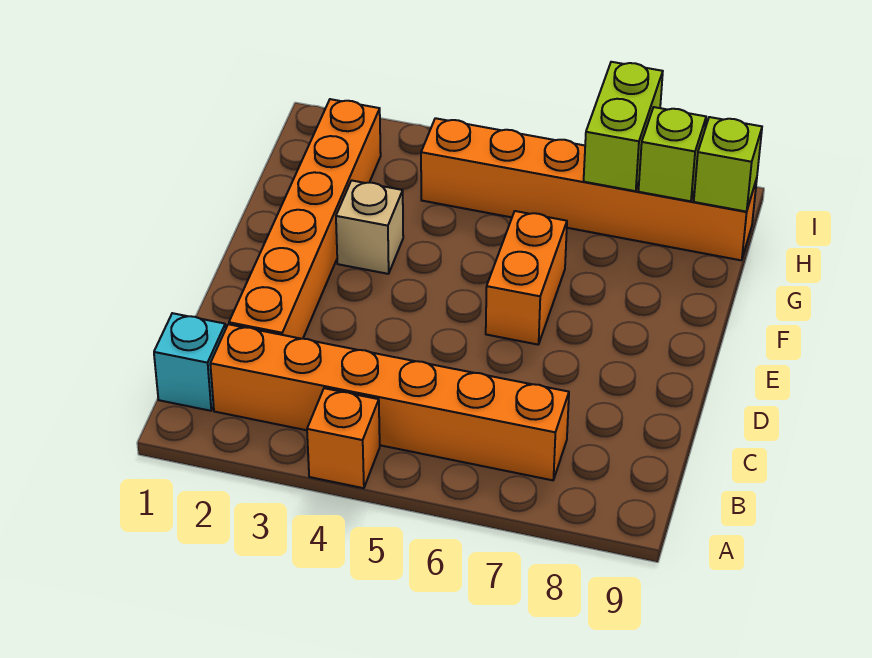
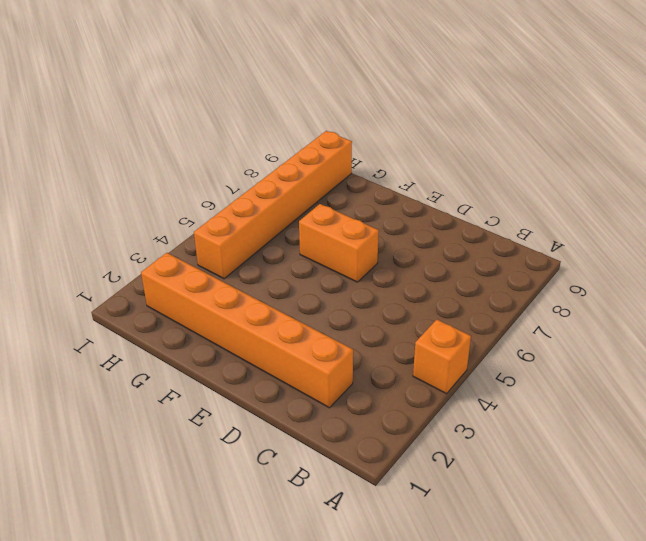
none -> cyan brick B1 level 1
none -> orange brick B2:B7 level 1

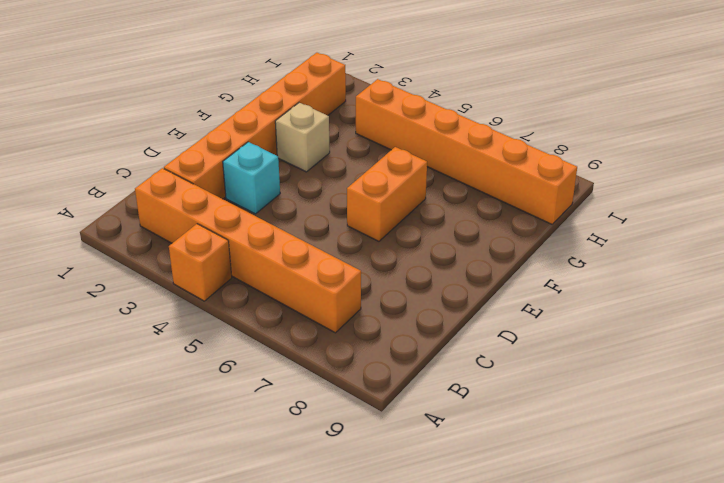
cyan brick D3 level 1 -> cyan brick B1 level 1
none -> lime brick H7:I7 level 2
none -> lime brick H8 level 2

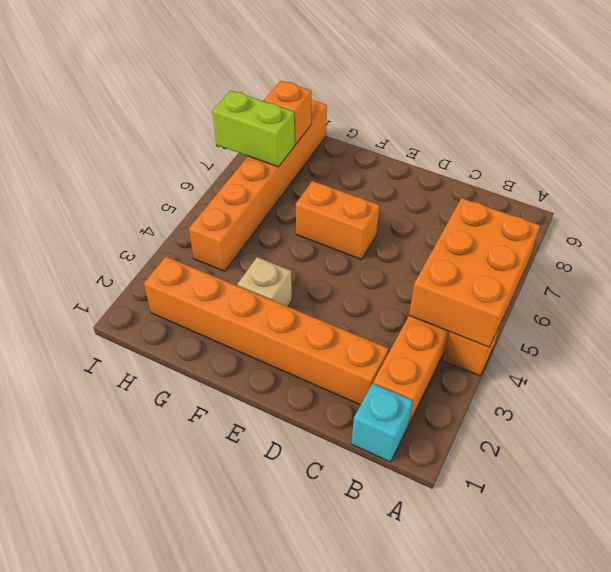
orange brick A4:B6 level 2 -> none
orange brick H8 level 2 -> lime brick H8 level 2
none -> lime brick H9 level 2

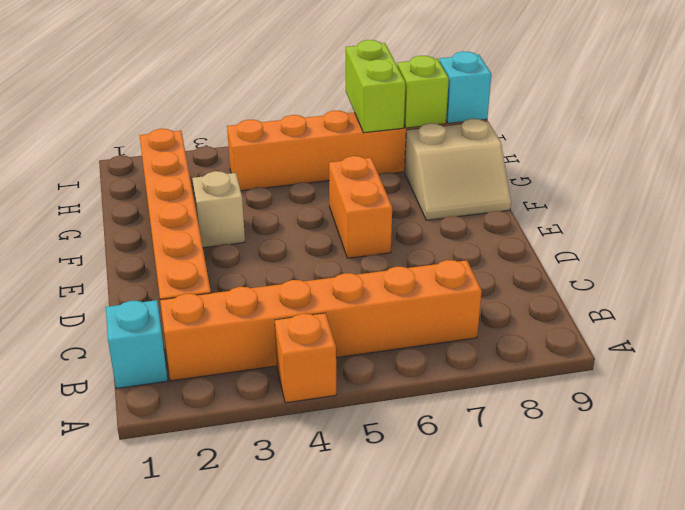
tan slope F8:G9 level 1 top G -> none
cyan brick H9 level 2 -> lime brick H9 level 2

